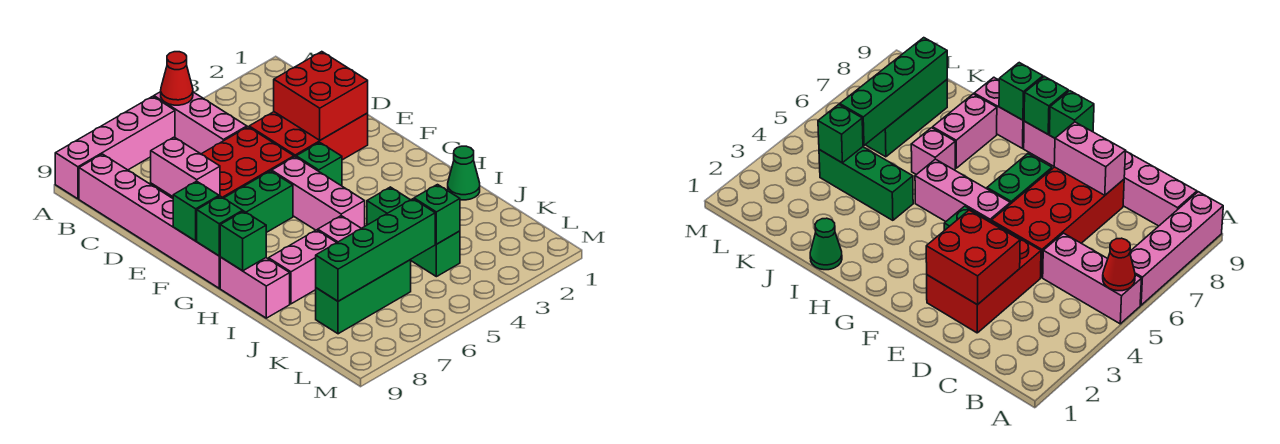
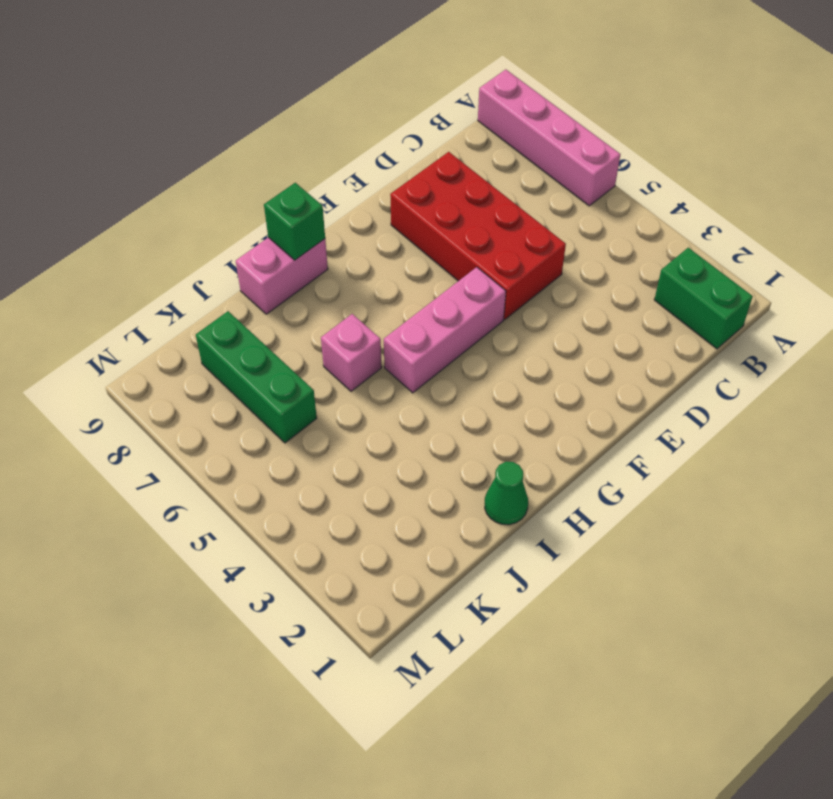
green brick B1:B2 level 1 -> green brick F6:F7 level 1
none -> pink brick A5:C5 level 1
none -> pink brick B9:G9 level 1
none -> red brick D2:E4 level 1

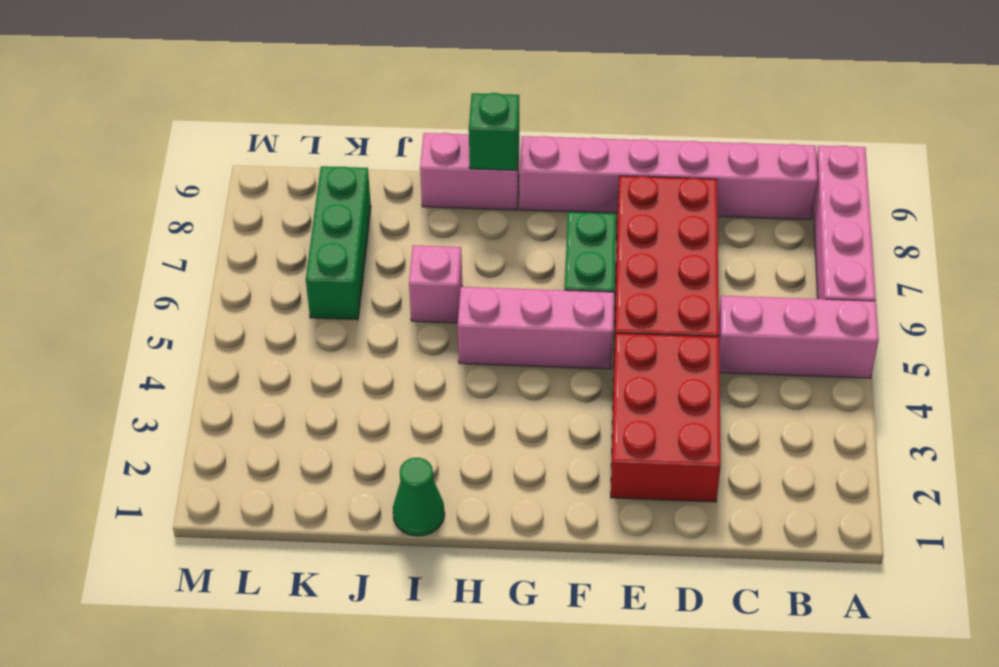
none -> green brick F4 level 1
none -> green brick I4:K4 level 1
none -> pink brick I7:I8 level 1

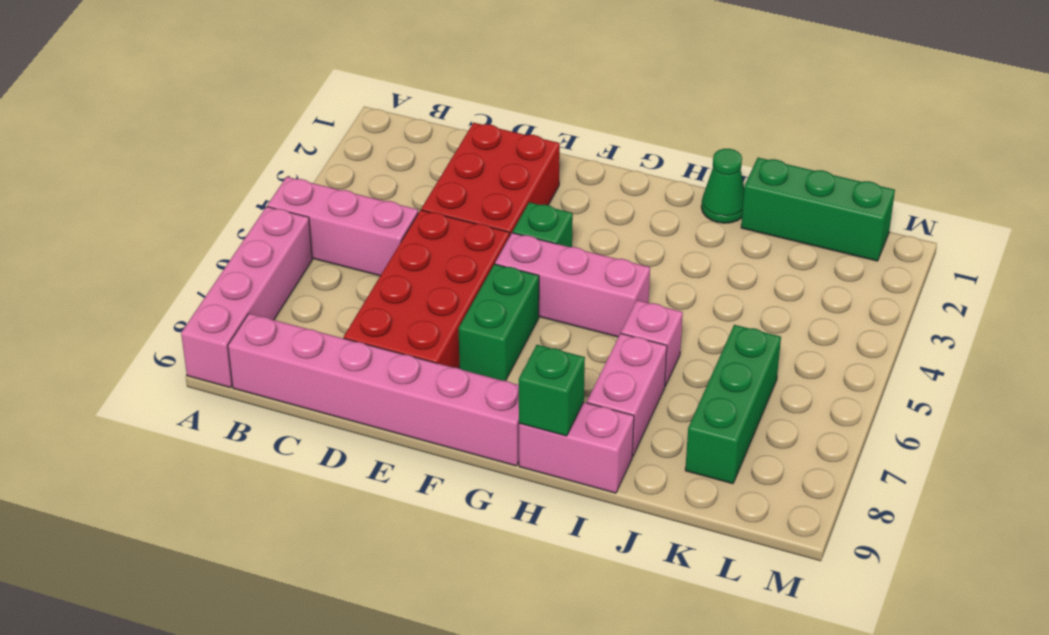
green brick J1:L1 level 1 -> green brick I4:K4 level 1
none -> red cone A5 level 2
none -> red brick D2:E3 level 2
none -> pink brick D8:E8 level 2

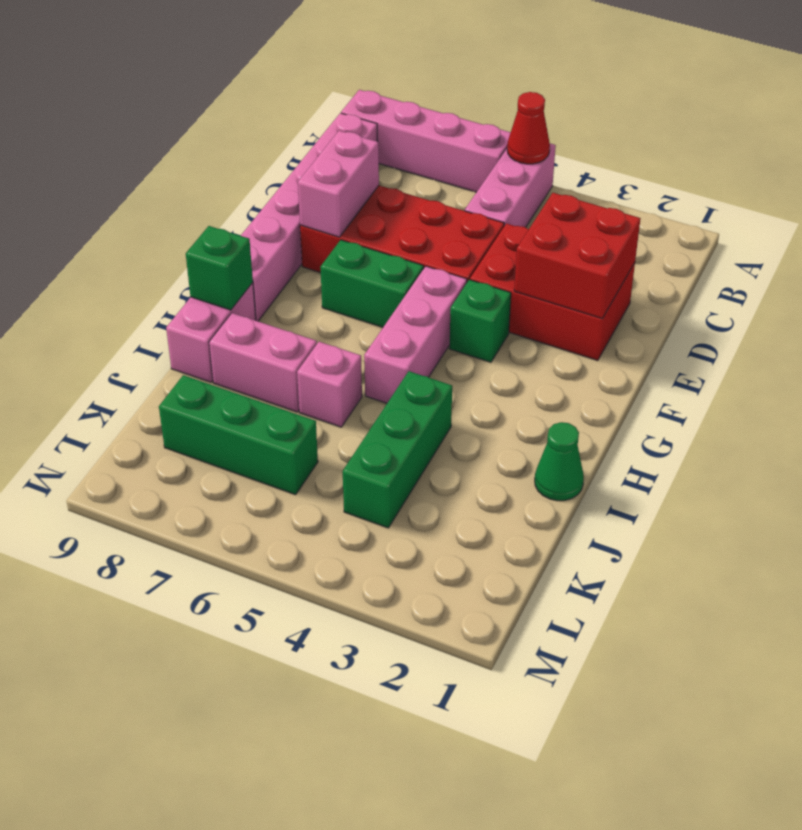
none -> green brick F9 level 2
none -> green brick G9 level 2
none -> green brick K4 level 2

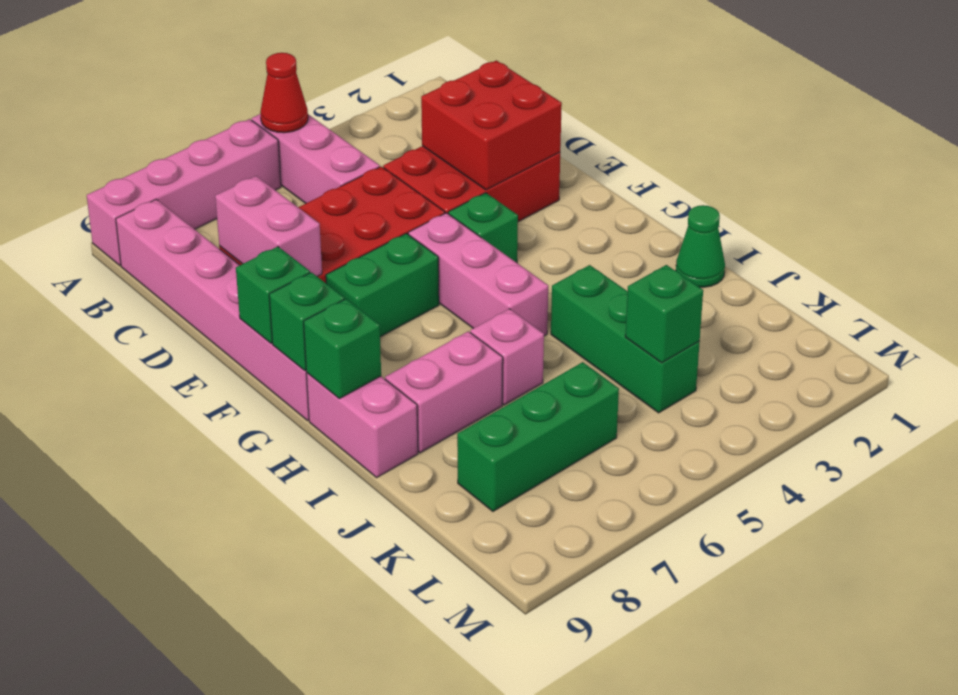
none -> green brick K5:K8 level 2

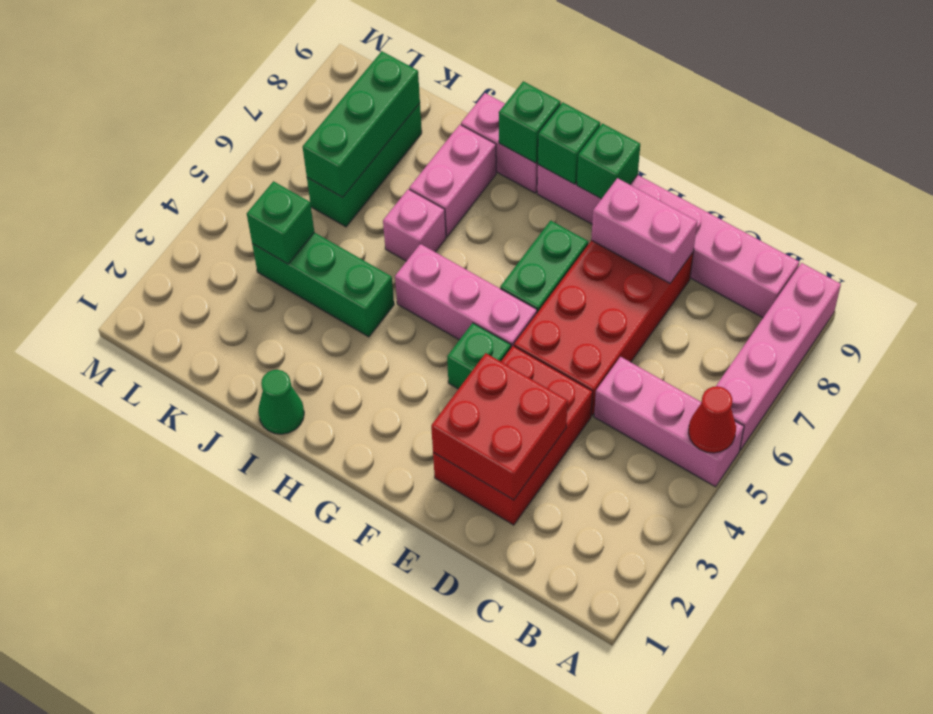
green brick K6:K8 level 2 -> green brick K5:K8 level 2

